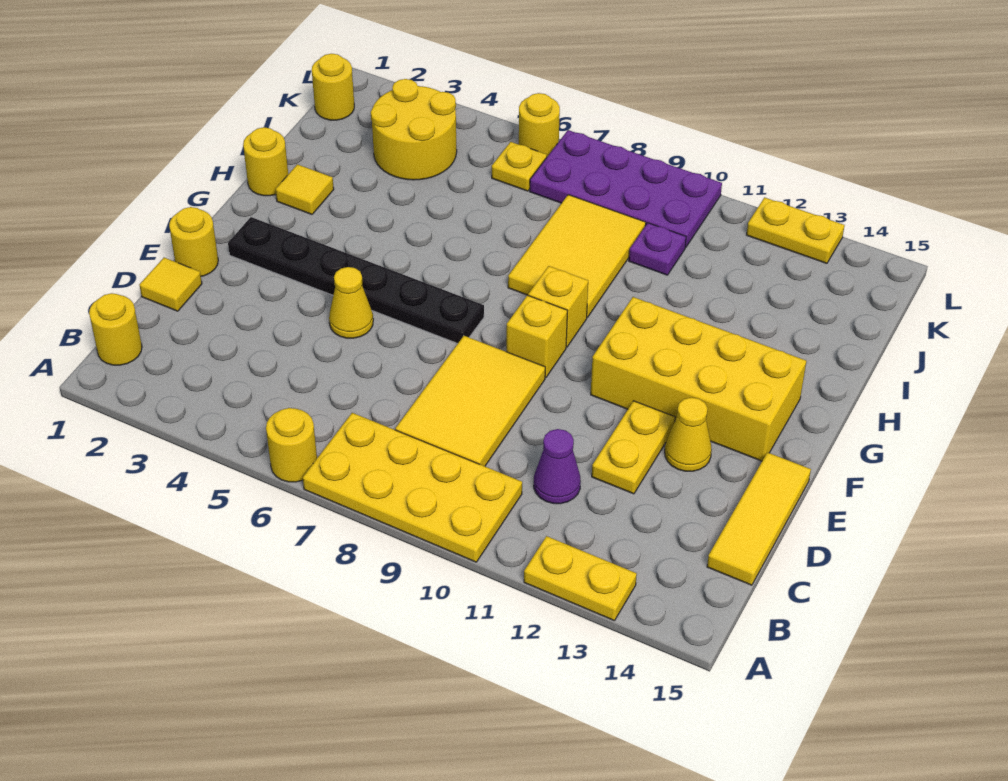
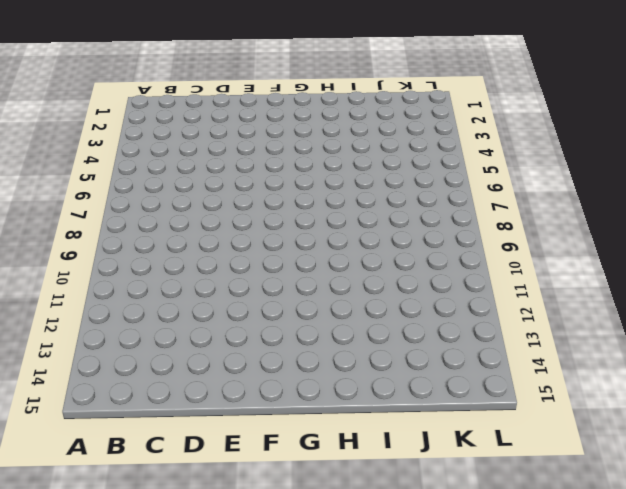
none -> yellow round brick A6 level 1
none -> yellow plate A7:B10 level 1
none -> yellow plate A12:A13 level 1

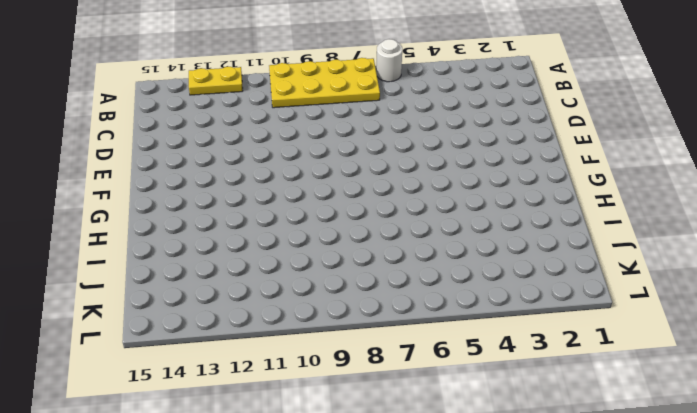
white round brick A6 level 1 -> yellow round brick A6 level 1
none -> yellow round brick B1 level 1
none -> yellow tile C8:E9 level 1
none -> purple cone C11 level 1

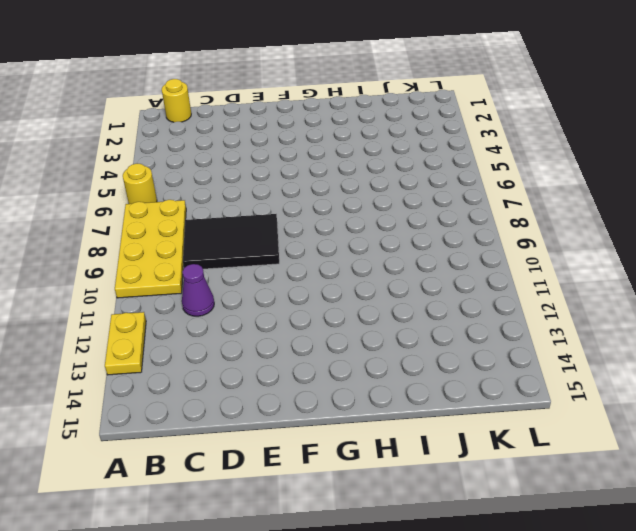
black tile C8:E9 level 1 -> yellow tile C8:E9 level 1
none -> yellow tile C15:E15 level 1
none -> yellow tile D1 level 1
none -> yellow plate D12:E12 level 1

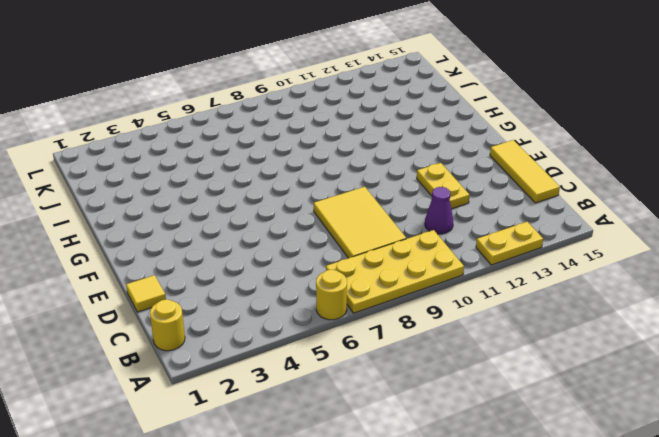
none -> yellow round brick E1 level 1
none -> yellow cone E5 level 1
none -> yellow cone E13 level 1

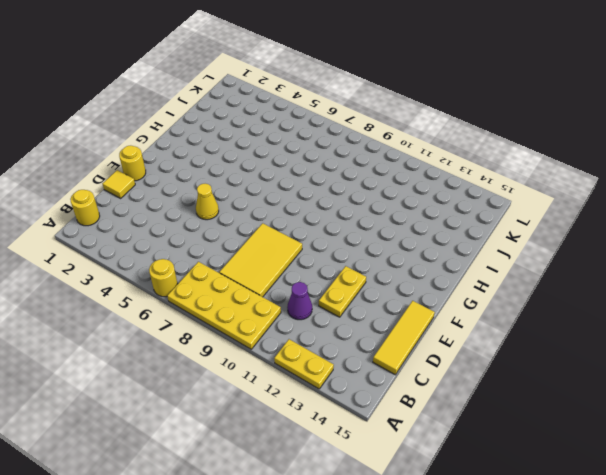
none -> yellow cone E13 level 1
none -> black plate F2:F7 level 1
none -> yellow brick F9 level 1

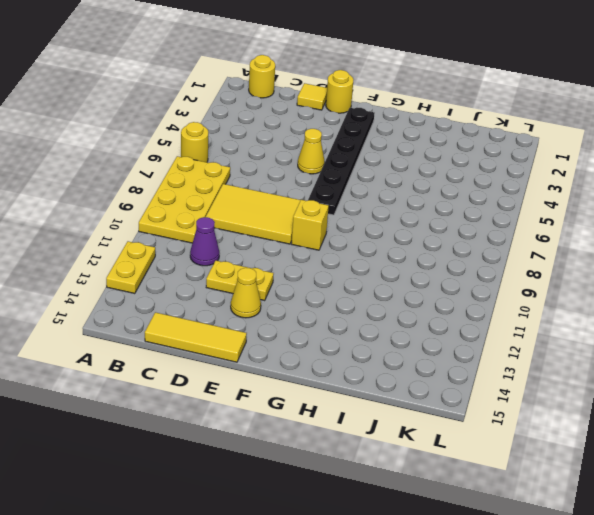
none -> yellow brick F11:G14 level 1
none -> yellow brick G9 level 1
none -> yellow round brick H1 level 1

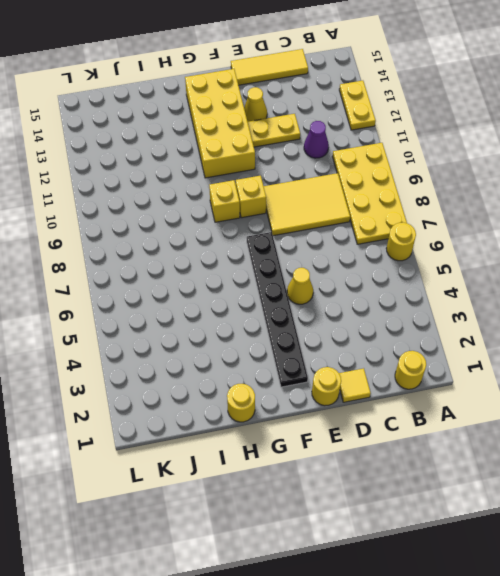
none -> yellow tile H2 level 1
none -> yellow tile H8:J9 level 1
none -> yellow round brick J3:K4 level 1

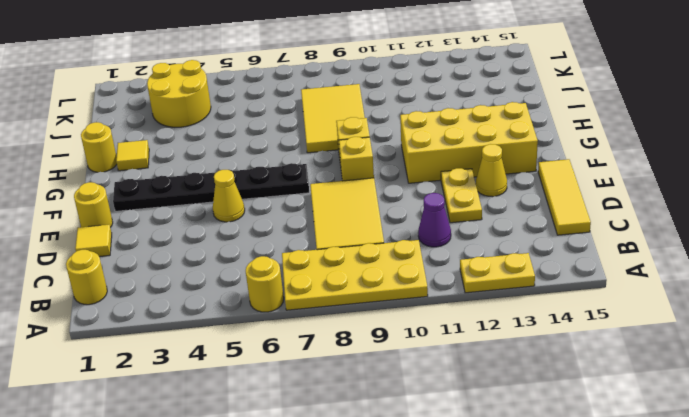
none -> purple plate J10 level 1
none -> yellow round brick K1 level 1
none -> yellow plate K6 level 1

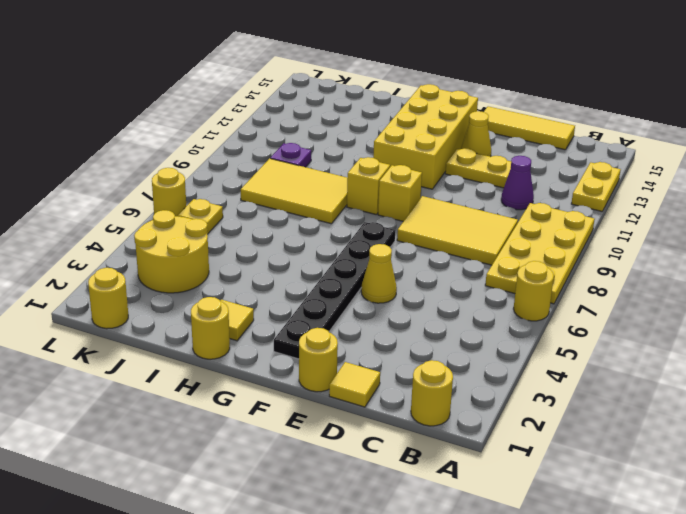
none -> purple plate K7:L10 level 1
none -> yellow plate L12:L13 level 1

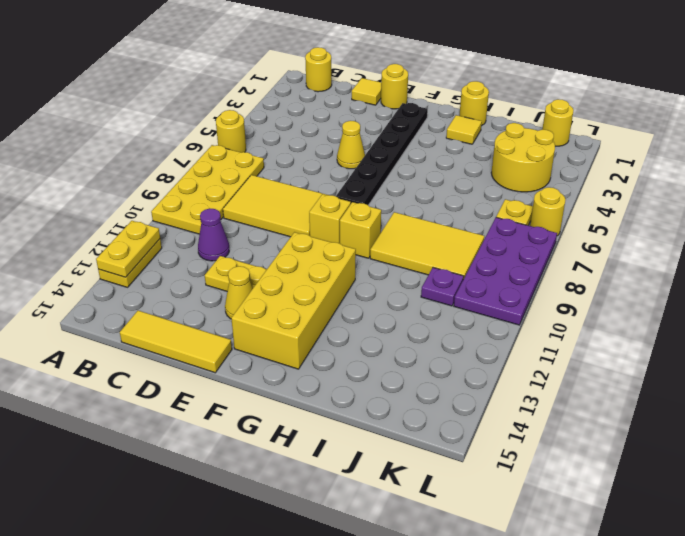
yellow plate A12:A13 level 2 -> yellow plate L12:L13 level 1

